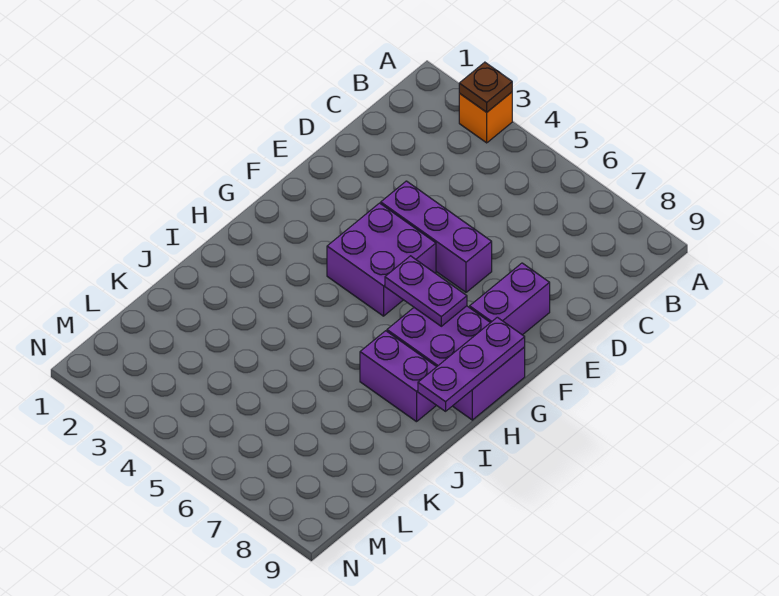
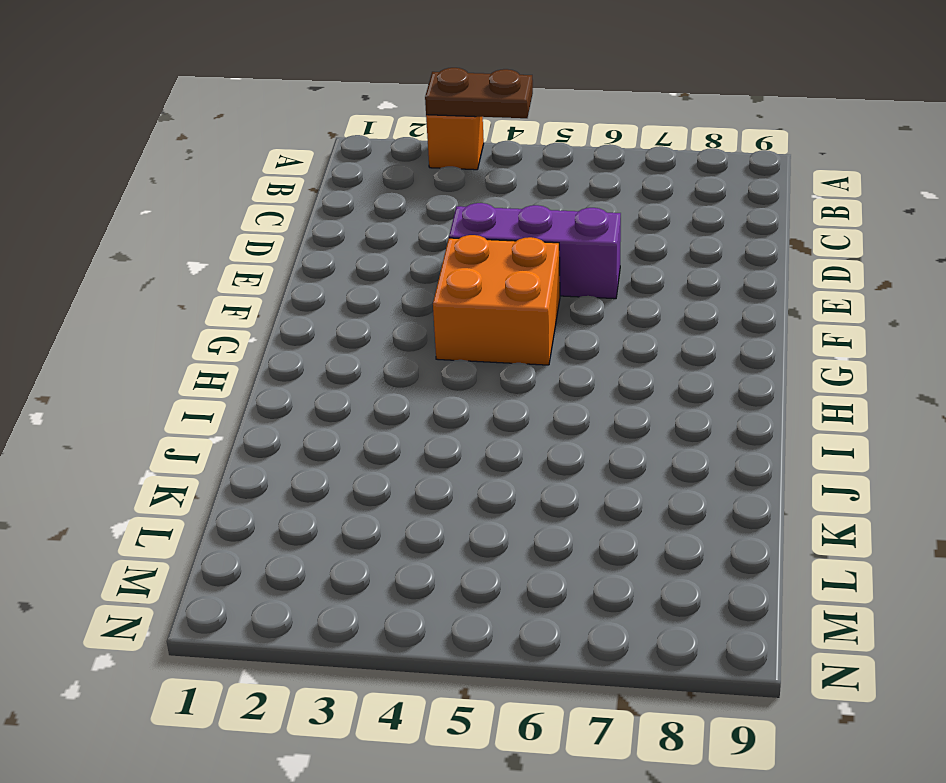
brown plate A3:A4 level 2 -> brown plate A3 level 2
orange brick F4:G5 level 1 -> purple brick F4:G5 level 1
none -> purple brick E8:F8 level 1
none -> purple brick G7:H9 level 1

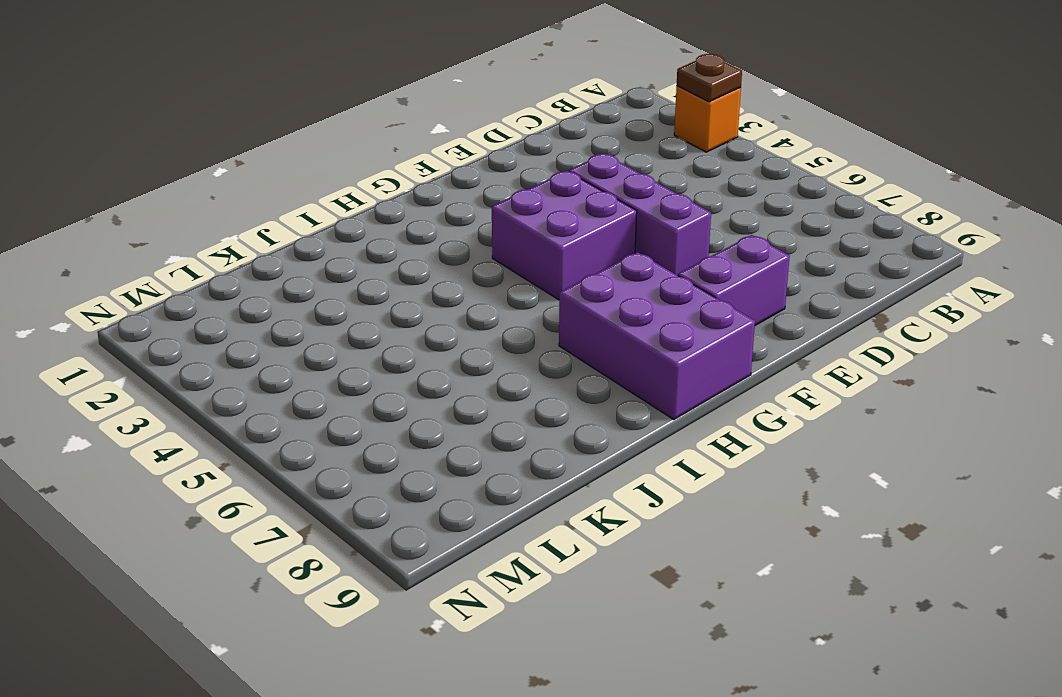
none -> purple brick I7:I8 level 1
none -> purple plate G6:G7 level 2

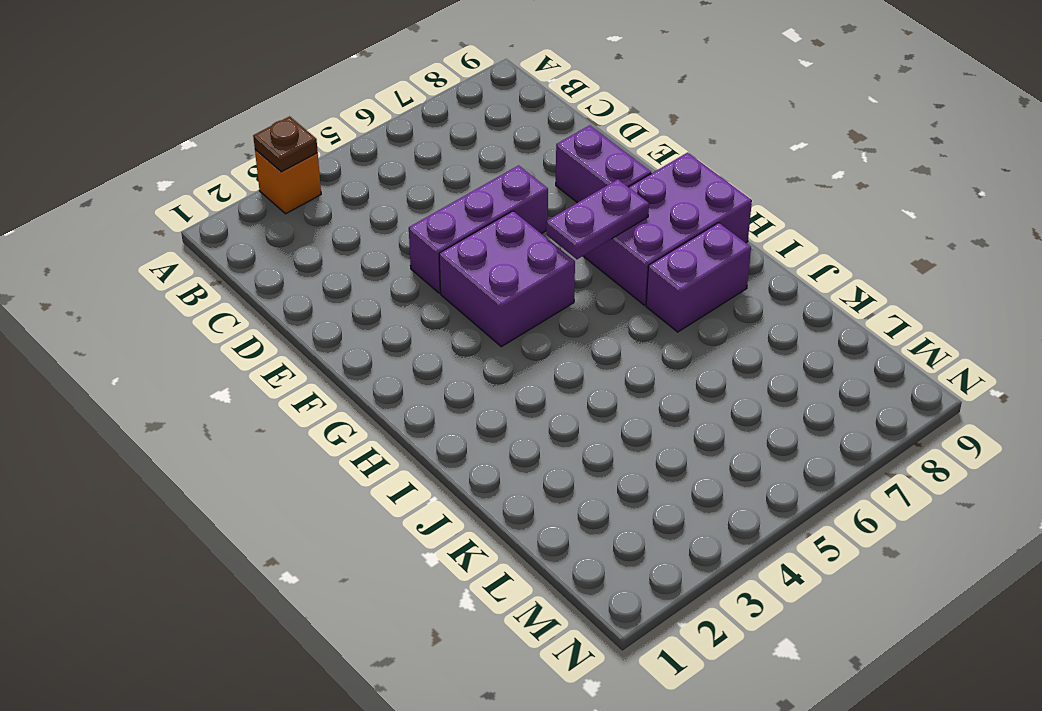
none -> purple plate G9:I9 level 2

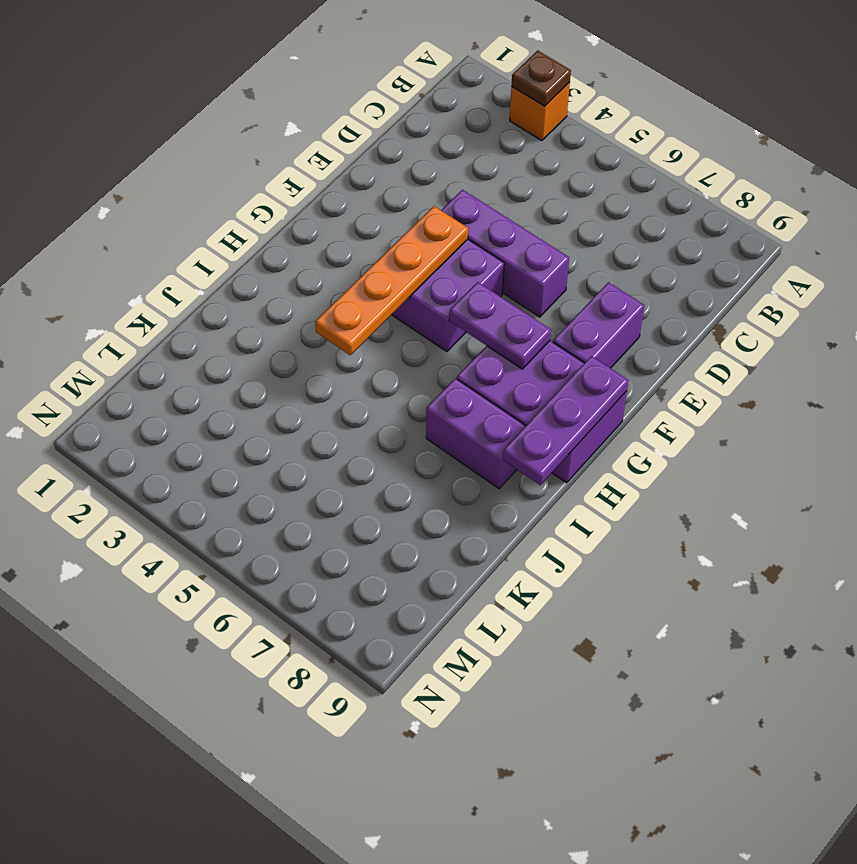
orange plate F4:I4 level 2 -> none

